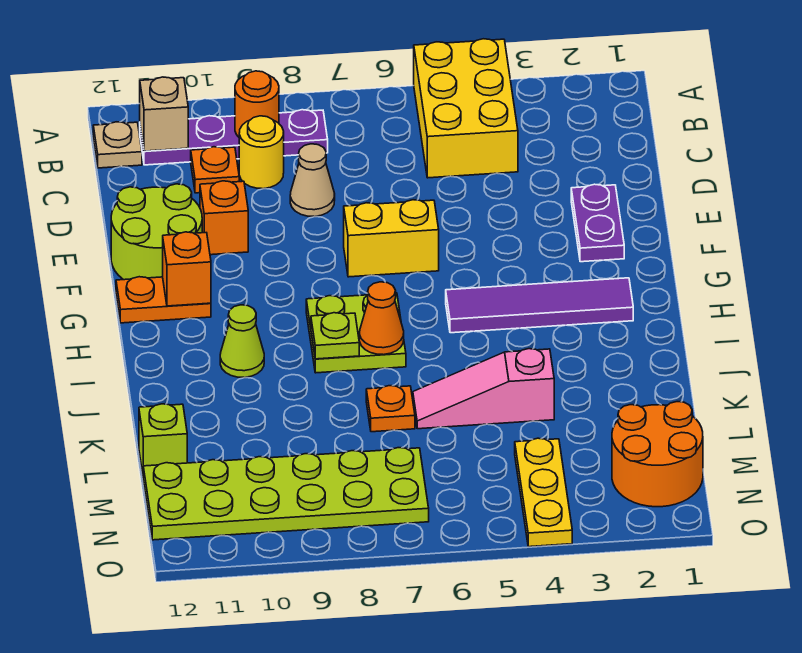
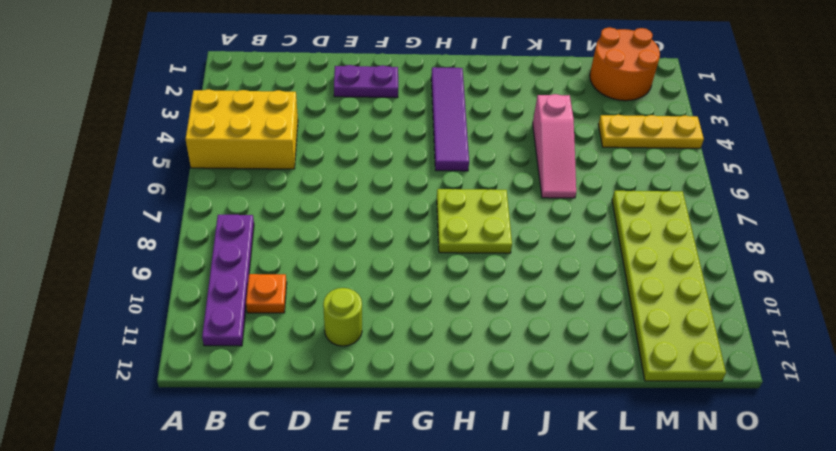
lime round brick E11 level 1 -> lime round brick E11:F12 level 1
none -> tan plate B12 level 1
none -> yellow round brick C9 level 1
none -> tan cone D8 level 1

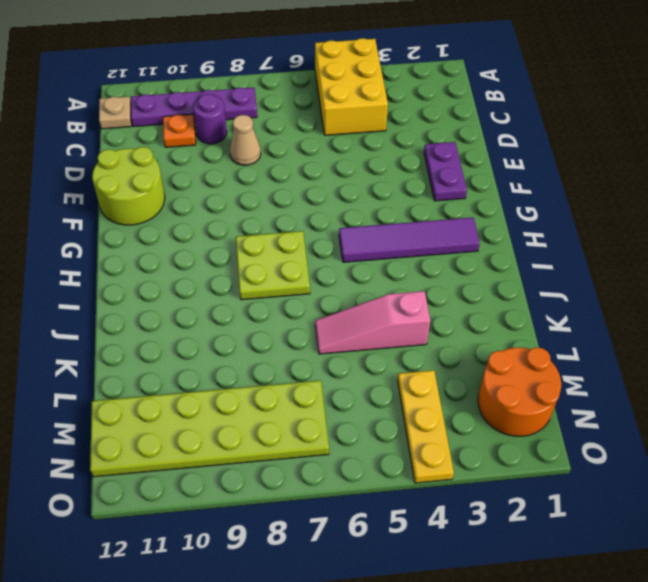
purple round brick C9 level 1 -> yellow round brick C9 level 1
none -> orange brick E10 level 1
none -> yellow brick F6:F7 level 1
none -> orange plate G11:G12 level 1

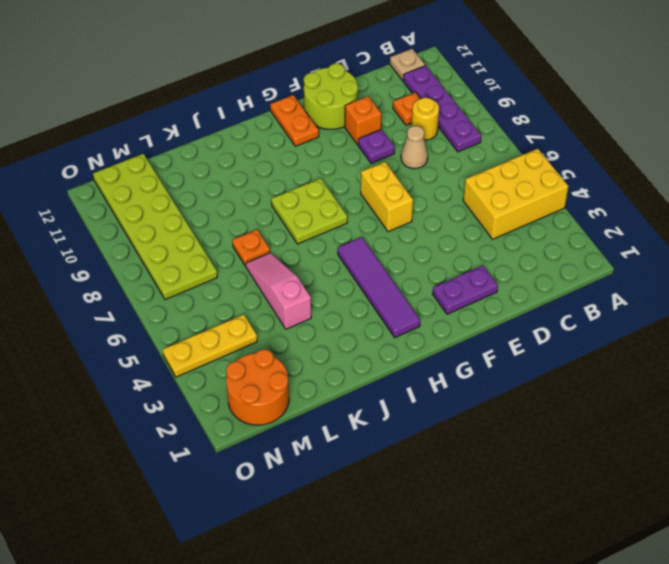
purple plate E9 level 1 -> none
none -> lime cone I10 level 1
none -> lime brick L12 level 1
none -> orange round brick B9 level 2

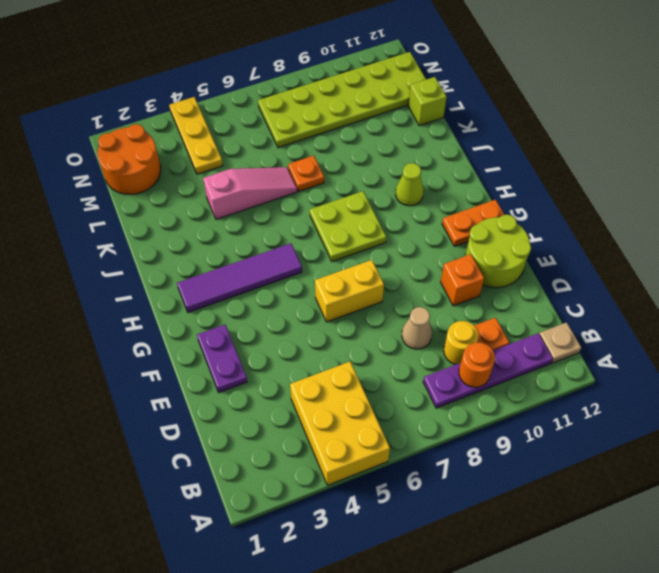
none -> tan brick B11 level 2
none -> orange brick G11 level 2
none -> orange cone I7 level 2

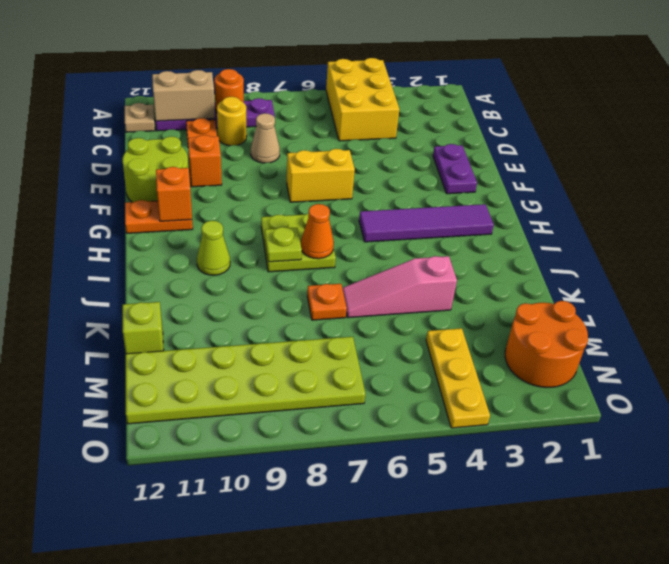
tan brick B10:B11 level 2 -> tan brick B11 level 2

